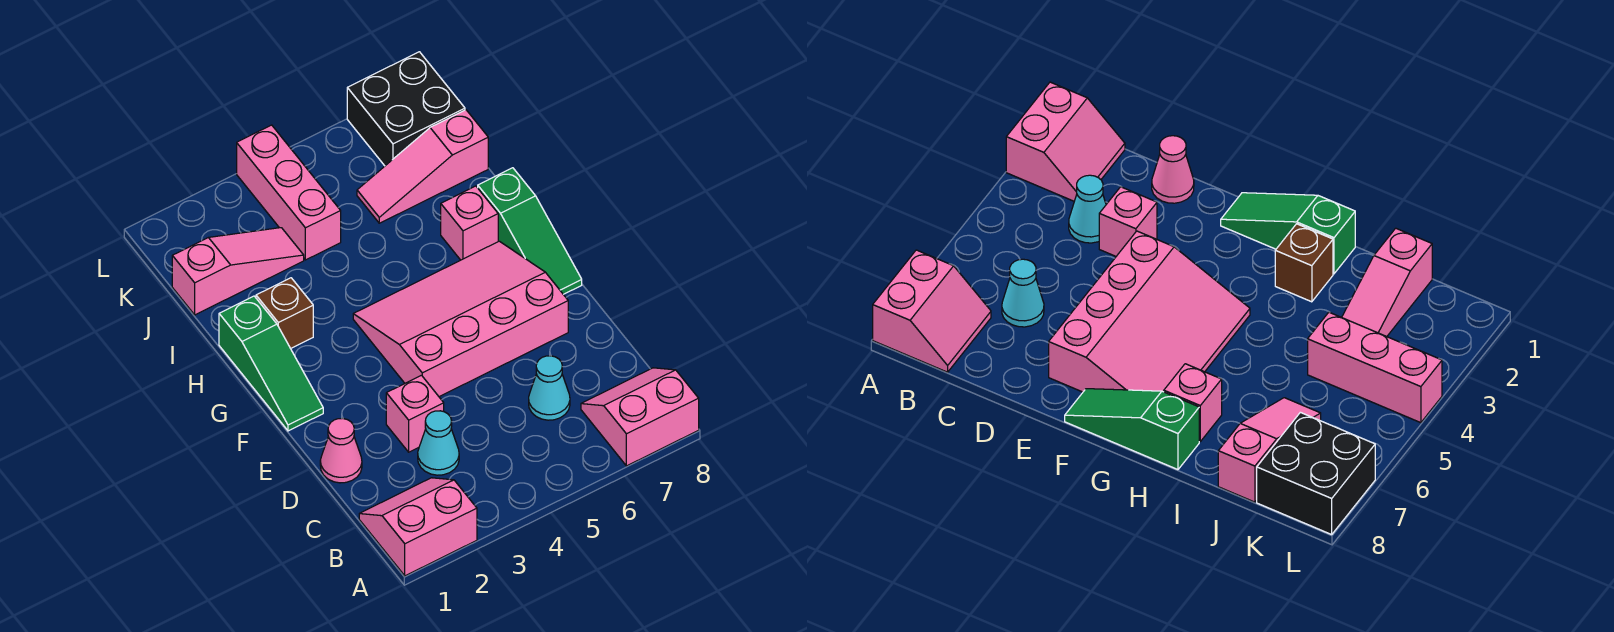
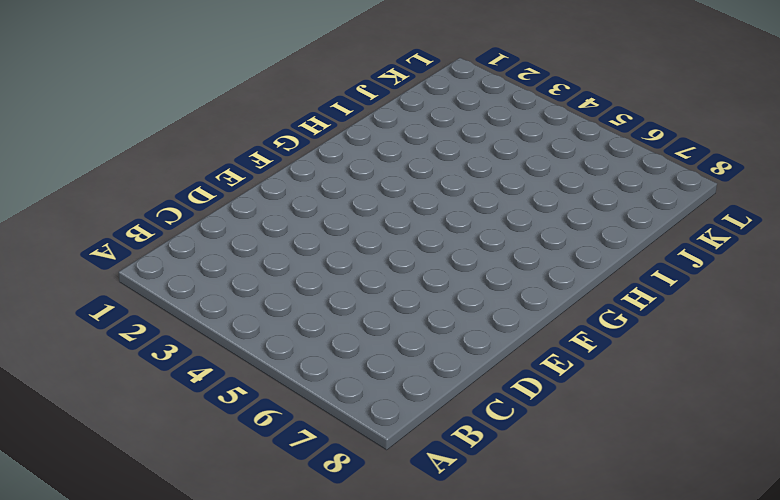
none -> pink slope A1:B2 level 1 top A
none -> pink slope A7:B8 level 1 top A
none -> cyan cone C3 level 1

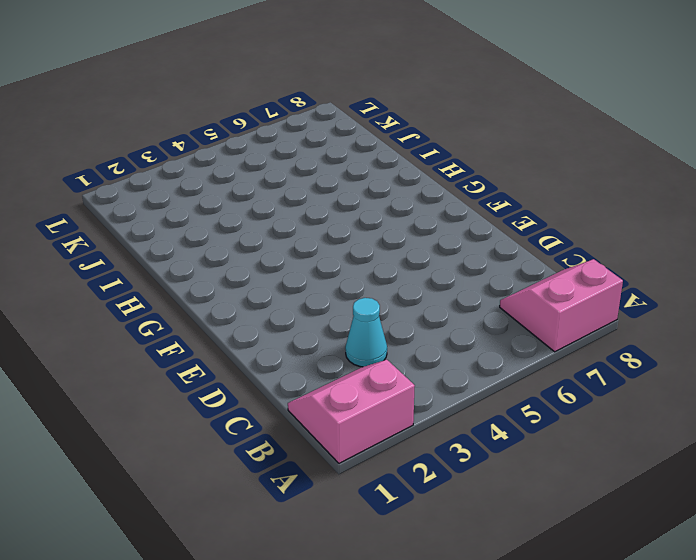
none -> cyan cone C6 level 1
none -> pink cone D1 level 1
none -> pink brick D3 level 1

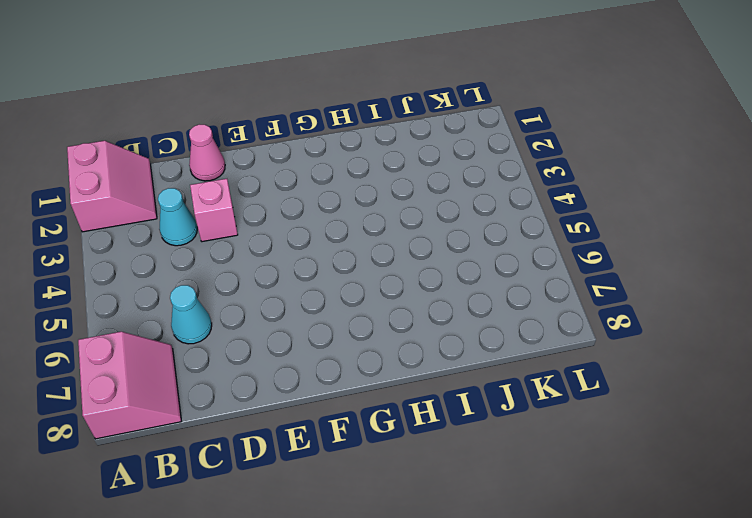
none -> pink slope E4:G7 level 1 top E
none -> green slope F1:H1 level 1 top H
none -> green slope F8:H8 level 1 top H

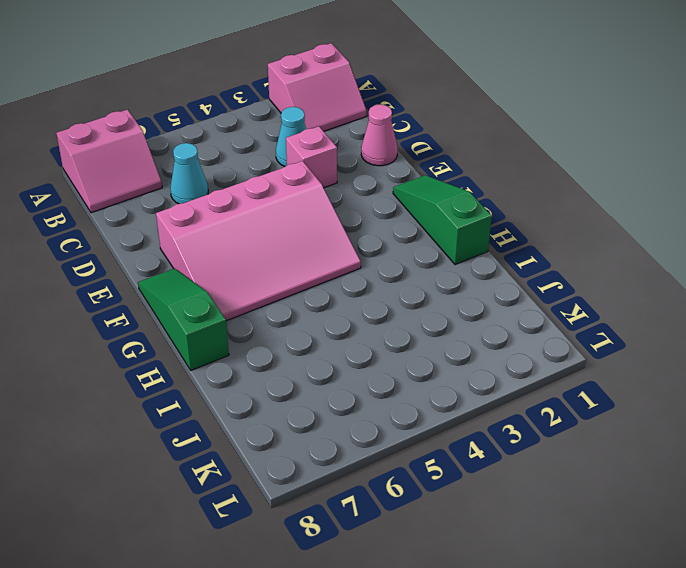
none -> brown brick H2 level 1
none -> pink brick H7 level 1
none -> pink slope J1:J3 level 1 top 1

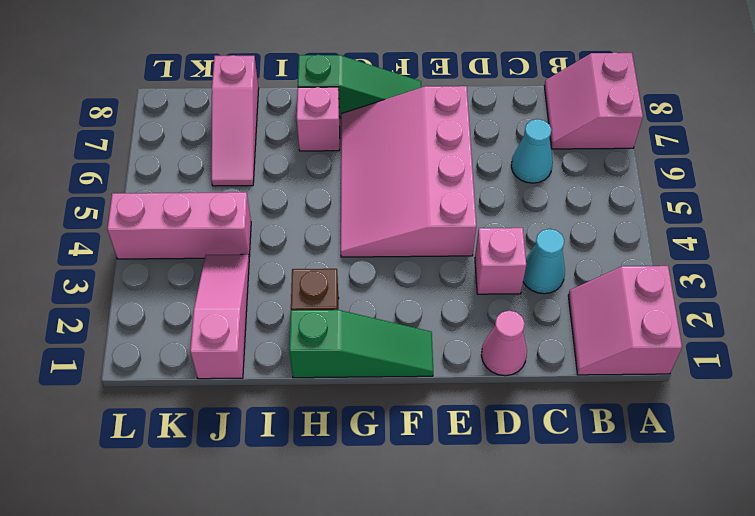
none -> black brick K7:L8 level 1

